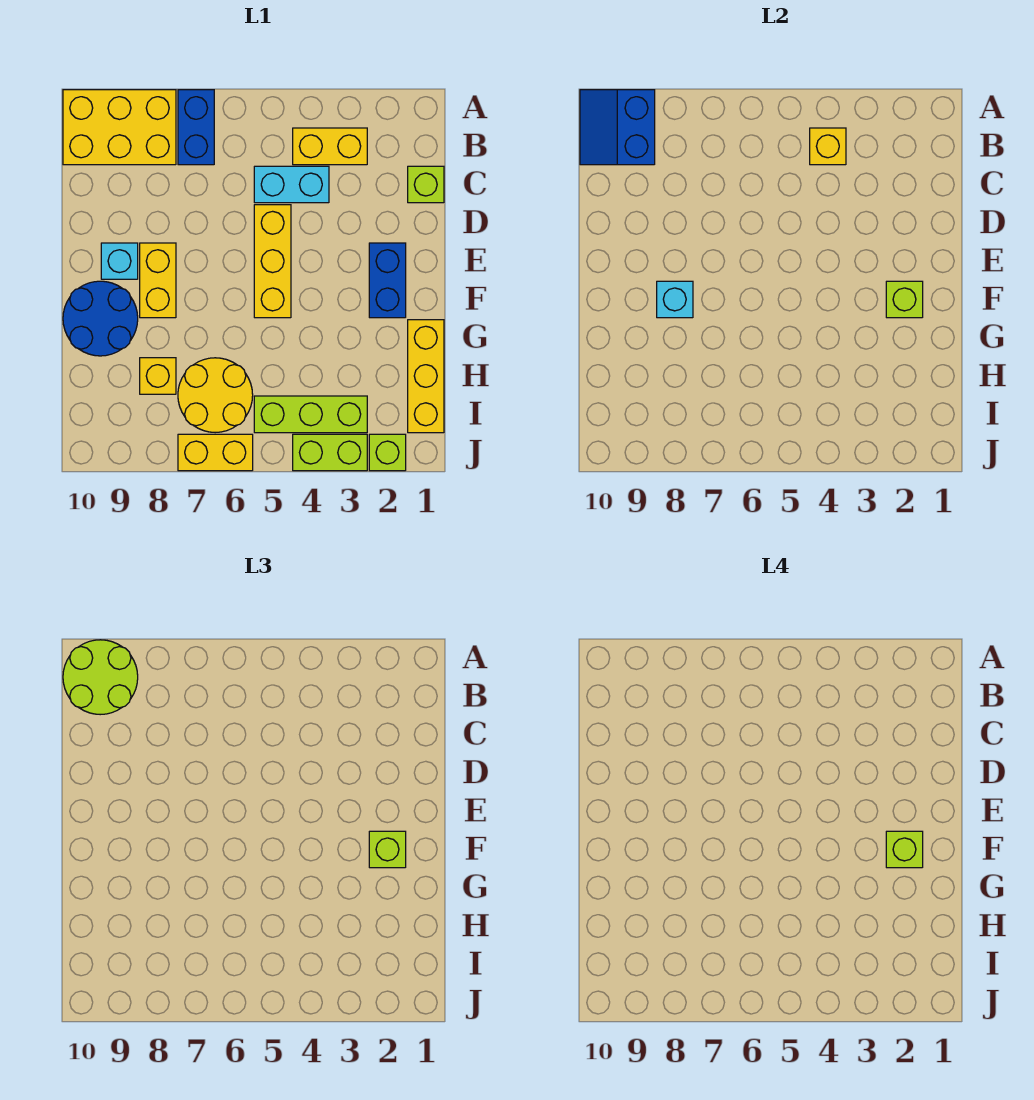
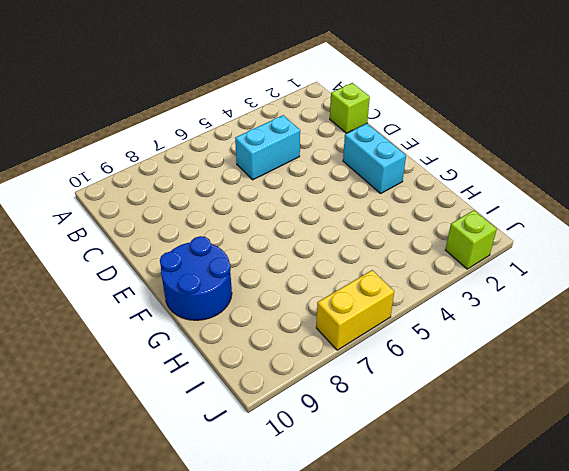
cyan brick E2:F2 level 1 -> blue brick E2:F2 level 1
none -> blue brick A7:B7 level 1
none -> yellow brick A8:B10 level 1
none -> yellow brick B3:B4 level 1

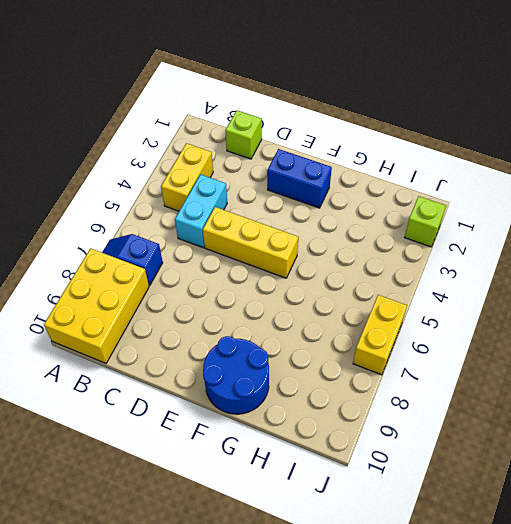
blue slope A7:B7 level 1 top B -> blue brick A7:B7 level 1
none -> yellow brick E8:F8 level 1
none -> cyan brick E9 level 1
none -> yellow brick G1:I1 level 1

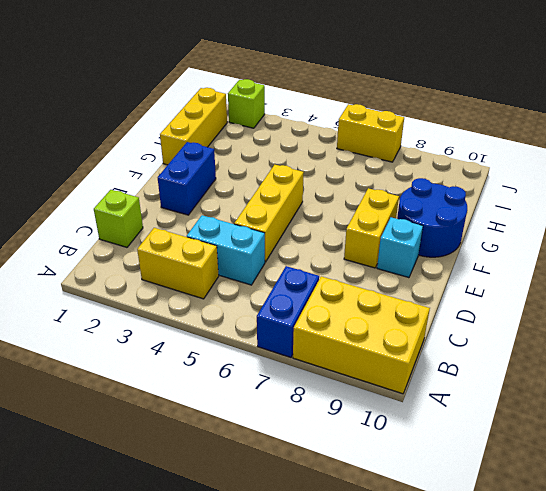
none -> yellow round brick H6:I7 level 1
none -> yellow brick H8 level 1
none -> lime brick I3:I5 level 1

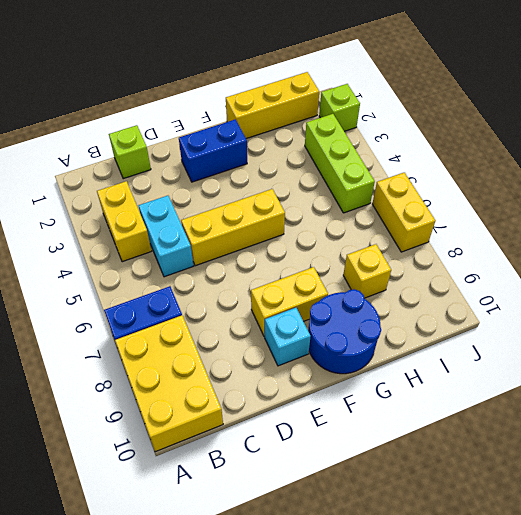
none -> yellow round brick H6:I7 level 1
none -> lime brick J3:J4 level 1
none -> blue slope A9:B10 level 2 top 9

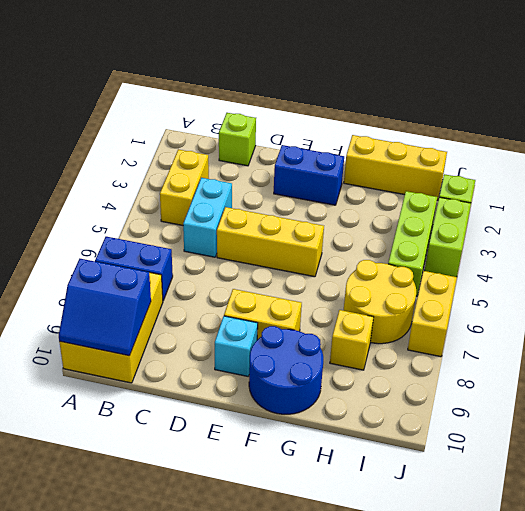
none -> yellow brick B4 level 2
none -> lime brick F2 level 2
none -> cyan brick F8 level 2

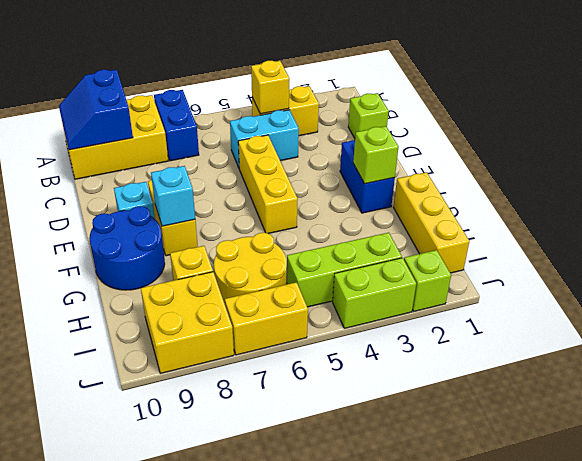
yellow brick I8:J9 level 1 -> none
none -> lime round brick A9:B10 level 3
none -> lime brick F2 level 3
none -> lime brick F2 level 4

